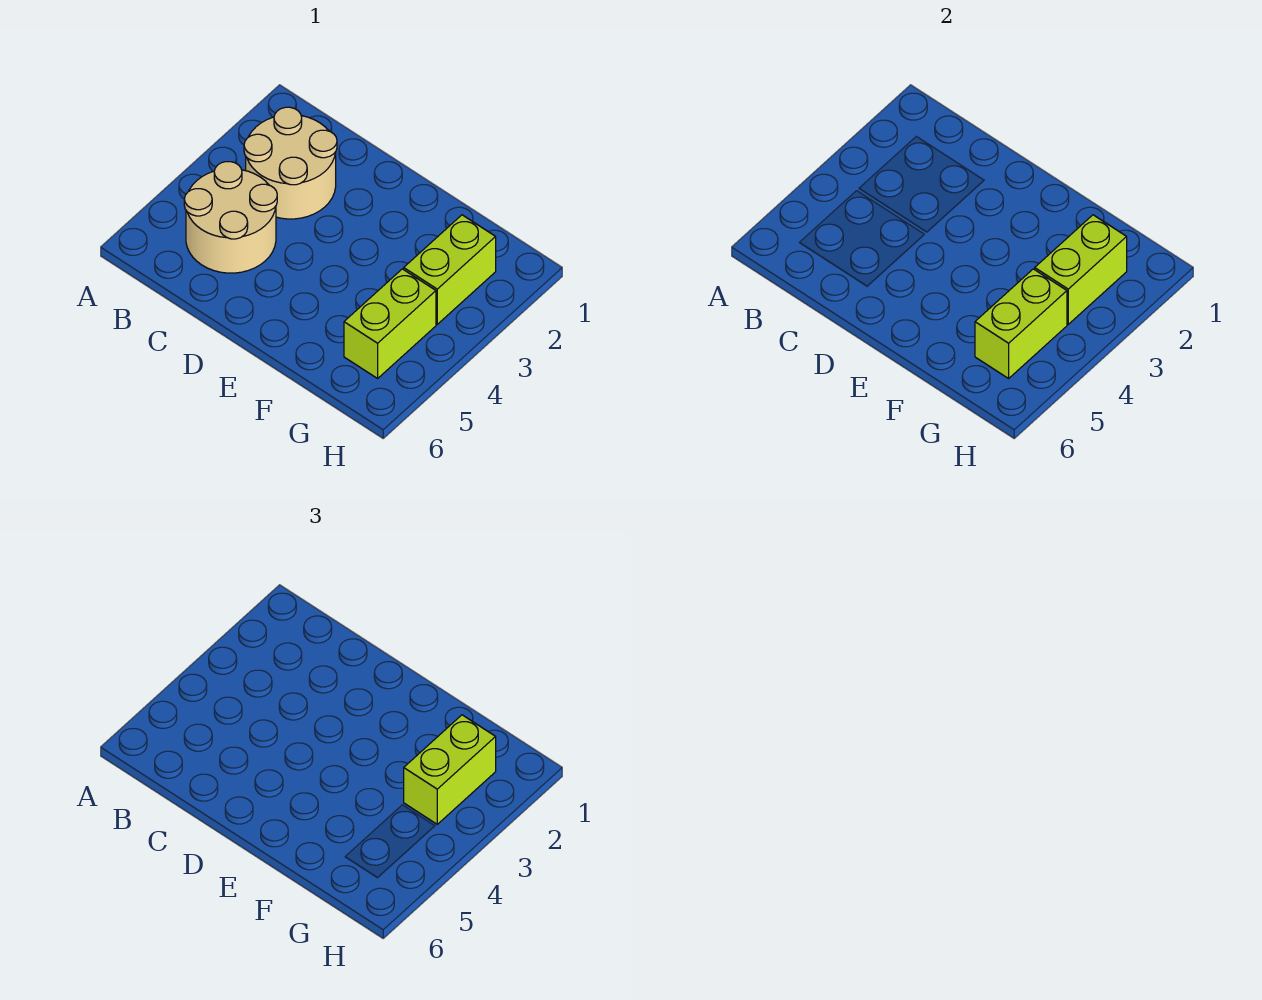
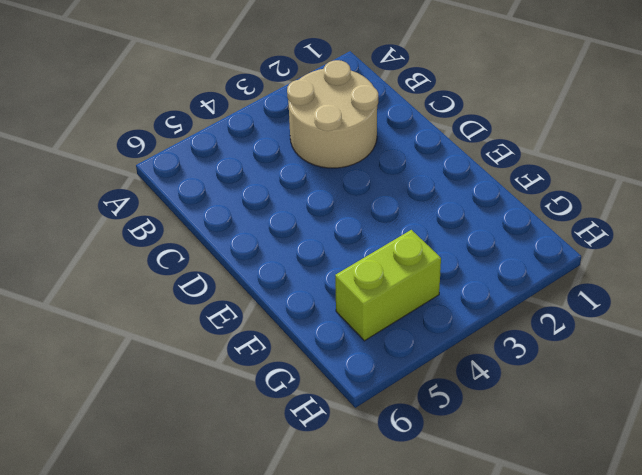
none -> tan round brick B4:C5 level 1
none -> lime brick G2:G3 level 1

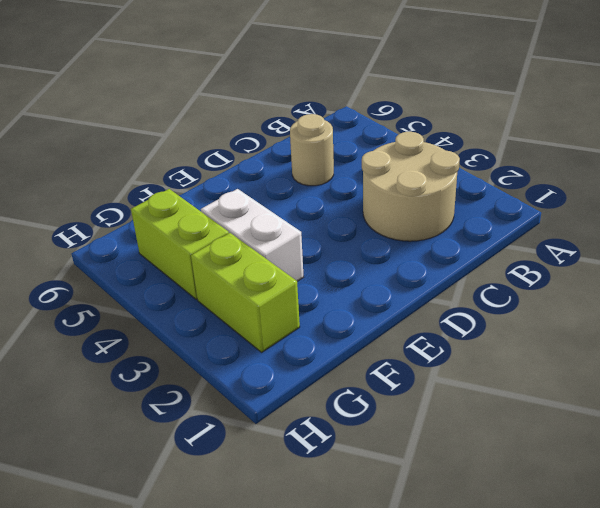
tan round brick C5 level 1 -> tan round brick B4:C5 level 1
white brick F3:F4 level 1 -> none
none -> lime brick G2:G3 level 2
none -> lime brick G4:G5 level 2

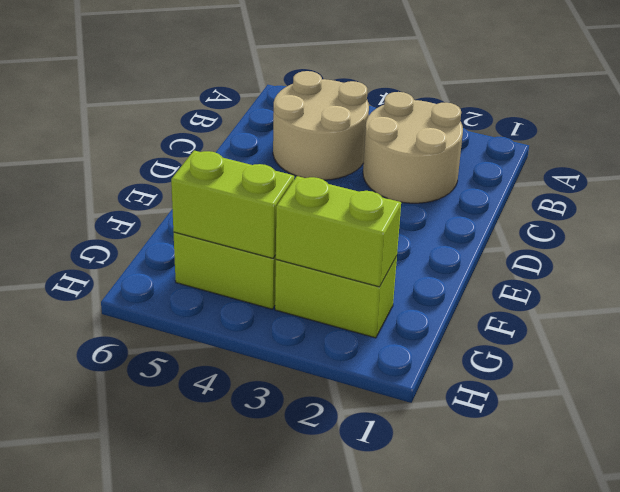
none -> lime brick G2:G3 level 3

